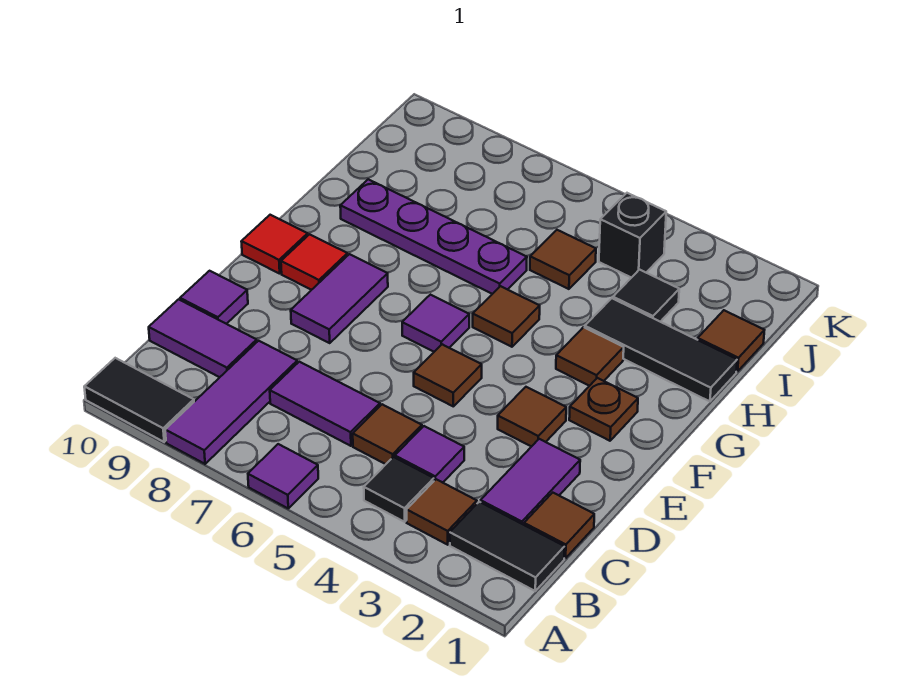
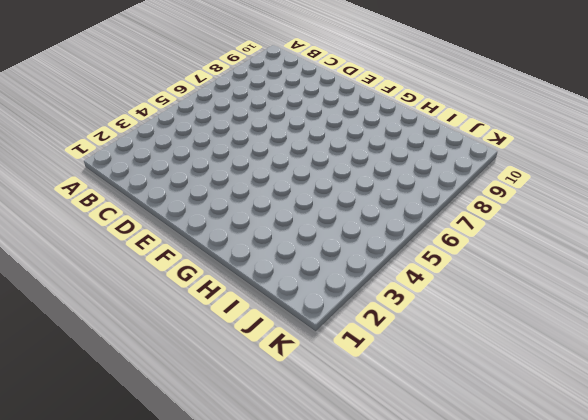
none -> purple tile A6 level 1
none -> purple tile A8:C8 level 1
none -> black tile A9:A10 level 1

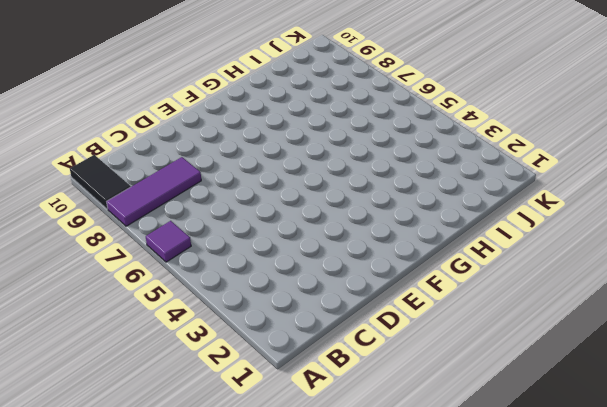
none -> black tile B1:B2 level 1
none -> brown tile B3 level 1
none -> black tile B4 level 1

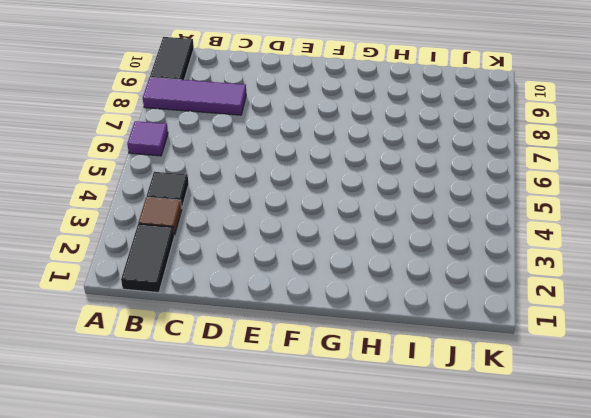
none -> brown tile C1 level 1
none -> purple tile C2:D2 level 1
none -> purple tile C4 level 1

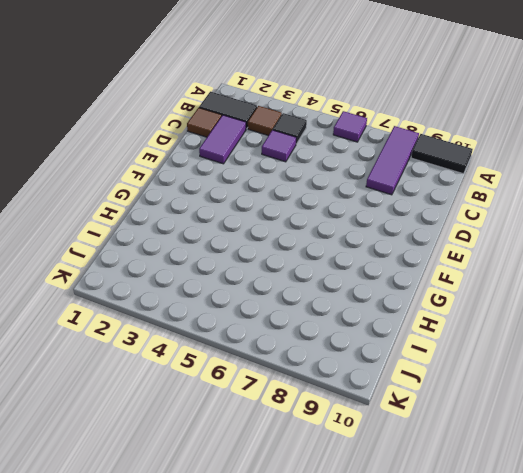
none -> brown tile C5 level 1
none -> purple tile C6:C7 level 1
none -> purple tile C9:C10 level 1

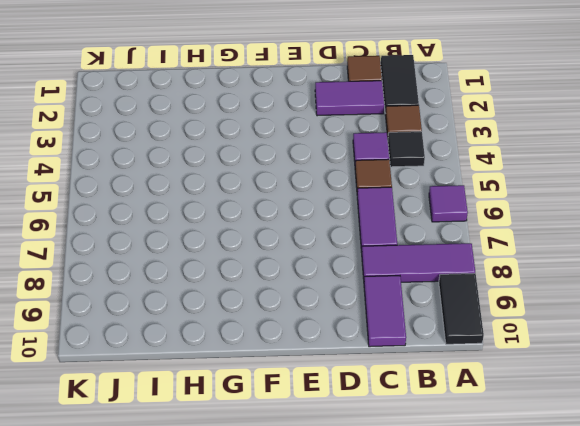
none -> purple tile D10 level 1
none -> brown tile E3 level 1
none -> brown tile E5 level 1

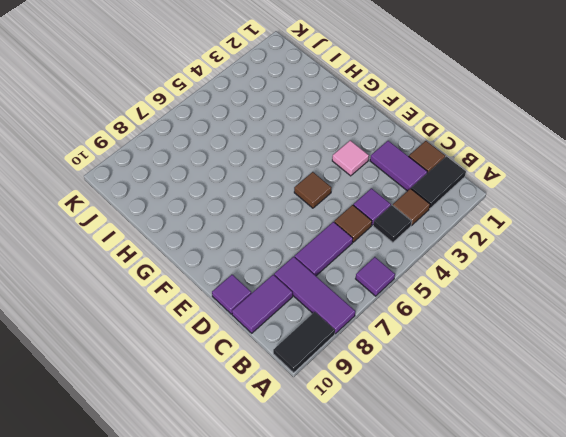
pink tile E3 level 1 -> brown tile E3 level 1
none -> purple tile E8:F8 level 1
none -> brown plate F2 level 1
none -> purple tile F6 level 1

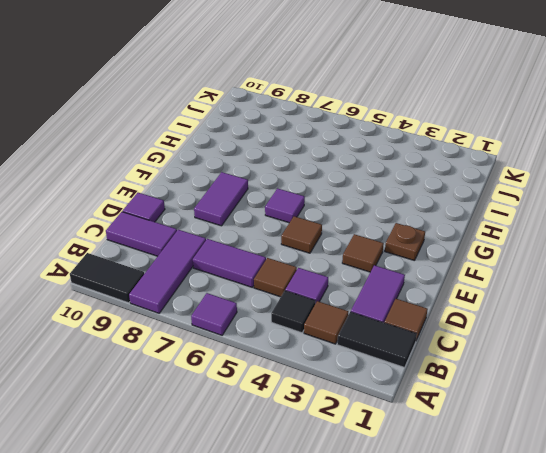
none -> red tile F9 level 1
none -> red tile F10 level 1
none -> brown tile G3 level 1

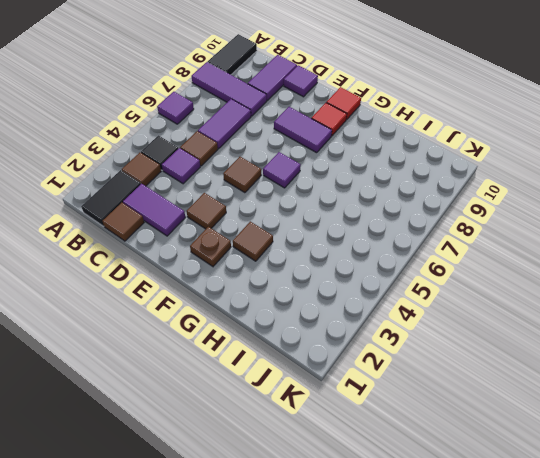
none -> brown tile G5 level 1
none -> black tile H1:H3 level 1
none -> purple plate H6:H9 level 1

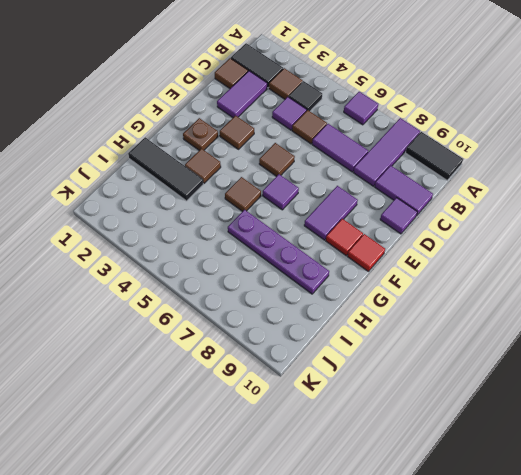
none -> brown tile I1 level 1
none -> black tile I3 level 1
none -> brown tile I5 level 1

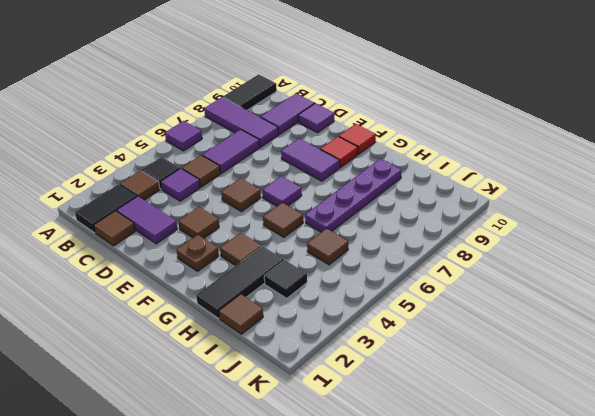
none -> black brick J4 level 1

